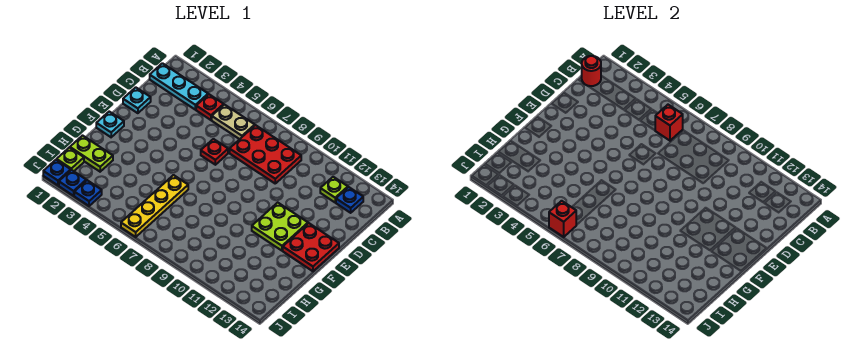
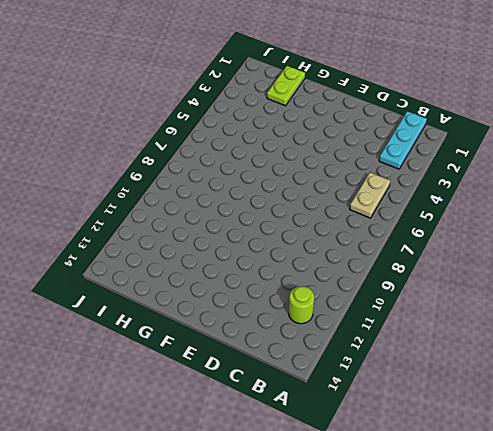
lime round brick B12 level 1 -> lime plate B12 level 1
none -> red plate B4 level 1
none -> red plate B7:C9 level 1
none -> blue plate B13 level 1

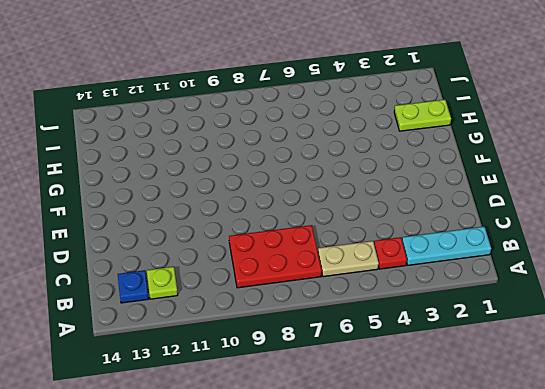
none -> cyan plate D1 level 1
none -> red plate D6 level 1
none -> lime plate E11:F12 level 1

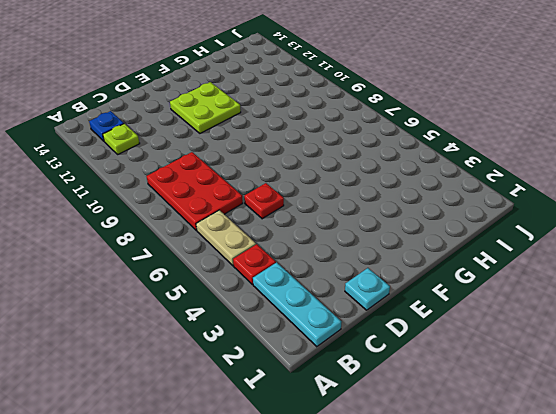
none -> red plate E13:F14 level 1
none -> cyan plate F1 level 1
none -> yellow plate G6:J6 level 1

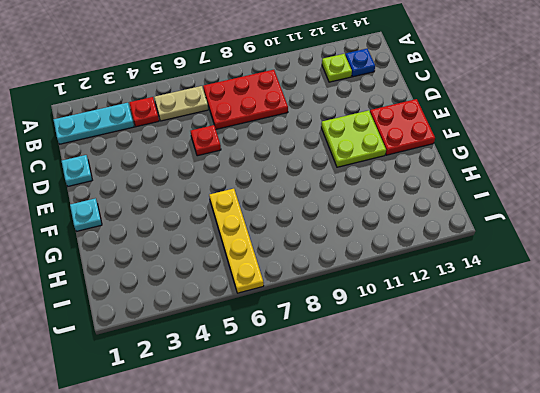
none -> lime plate H1:H2 level 1
none -> lime plate I1 level 1
none -> blue plate J1 level 1

